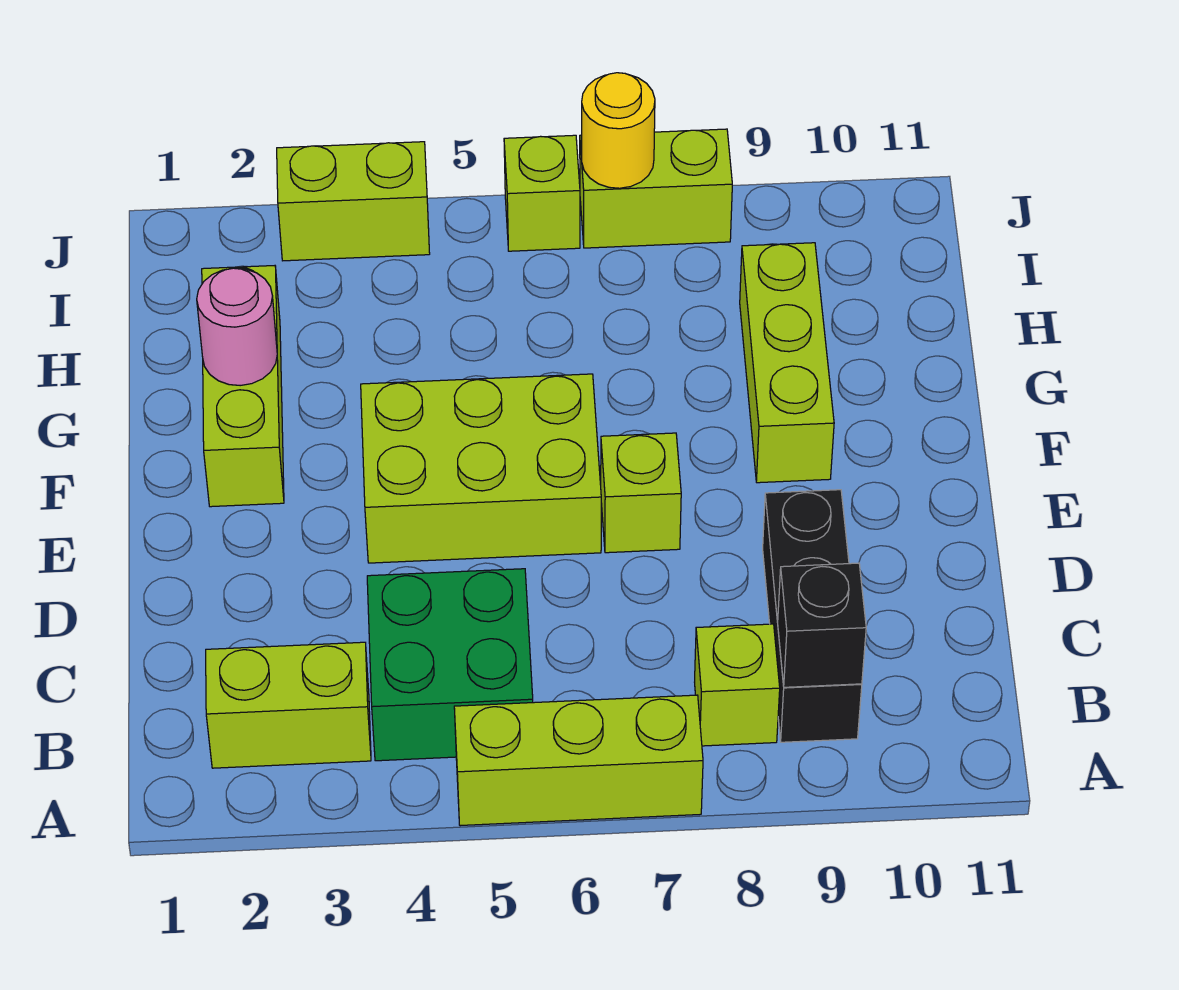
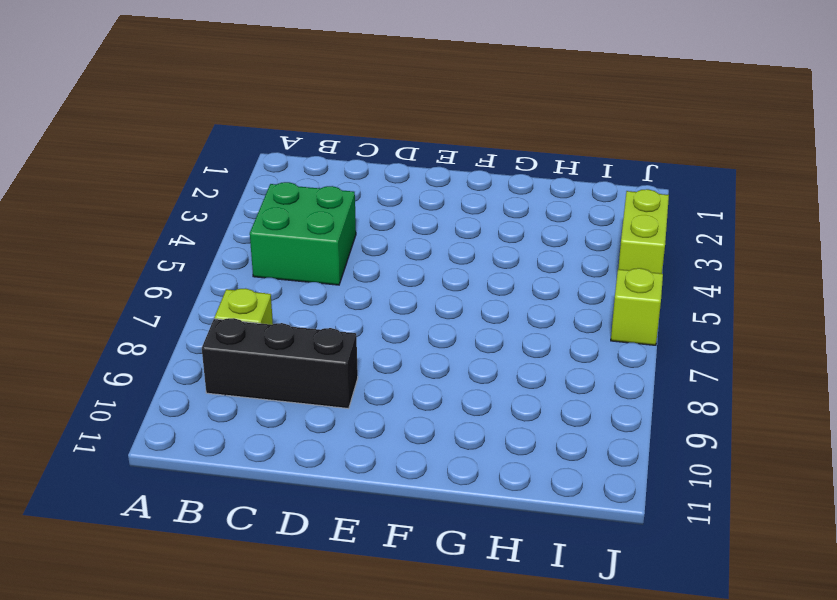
none -> lime brick A5:A7 level 1
none -> lime brick B2:B3 level 1
none -> lime brick E4:F6 level 1

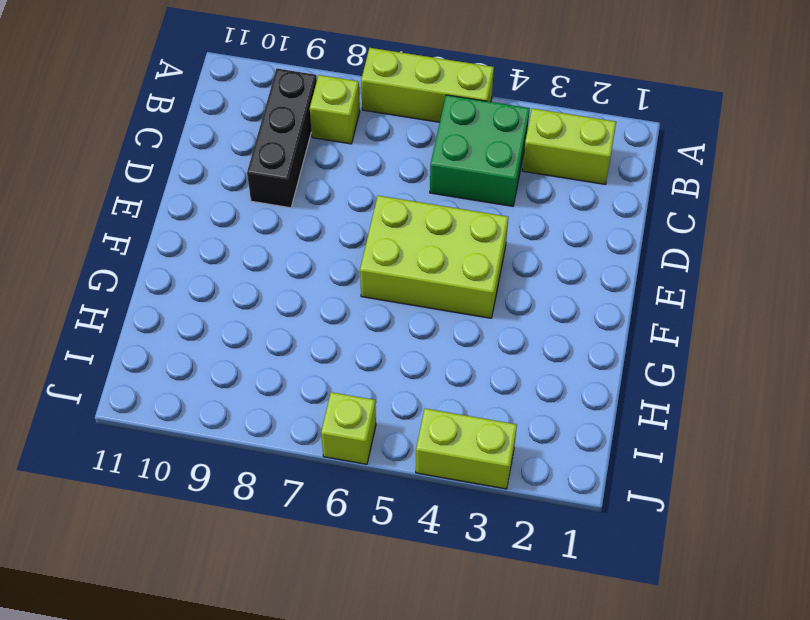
none -> lime brick E7 level 1
none -> lime brick F2:H2 level 1
none -> lime brick F9:H9 level 1

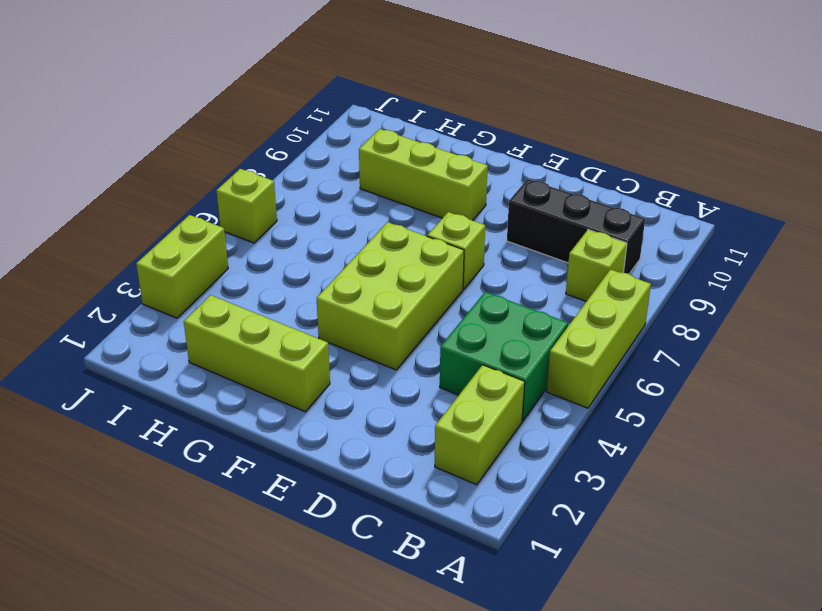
none -> lime brick J7:J8 level 1
none -> black brick B9 level 2
none -> pink round brick G2 level 2

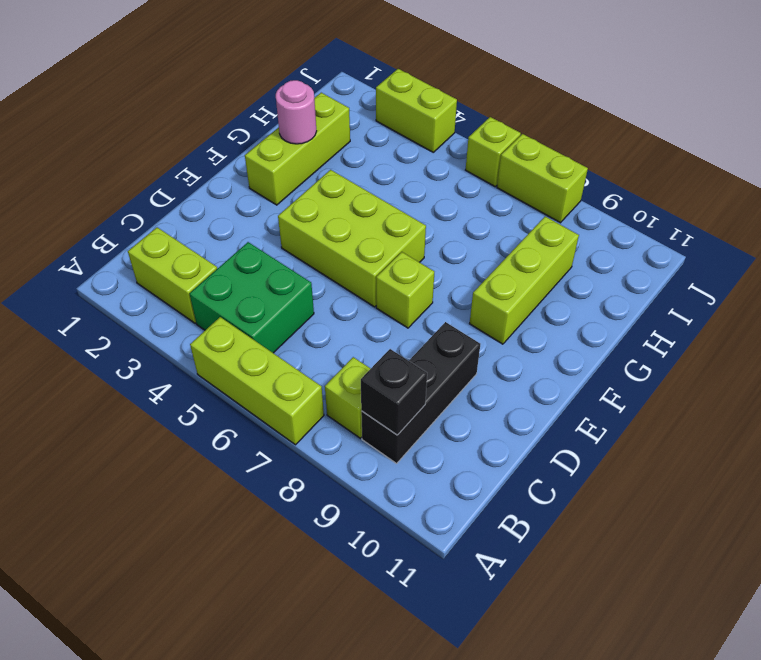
none -> yellow round brick J7 level 2

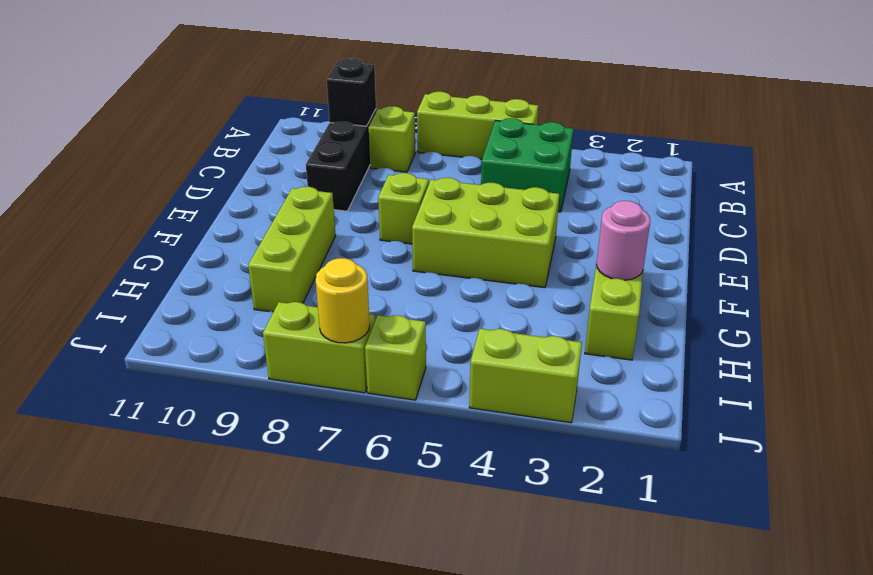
none -> lime brick B2:B3 level 1

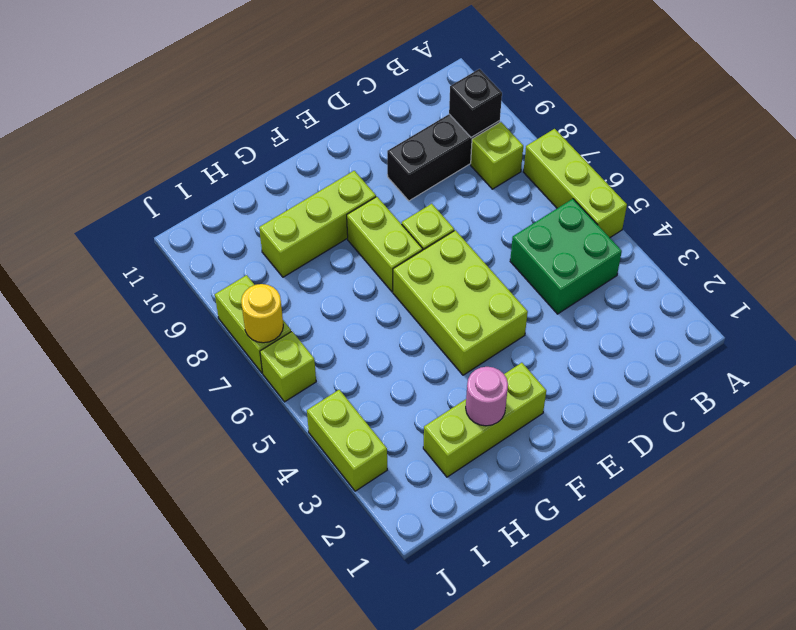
lime brick F7:F8 level 1 -> lime brick B2:B3 level 1

